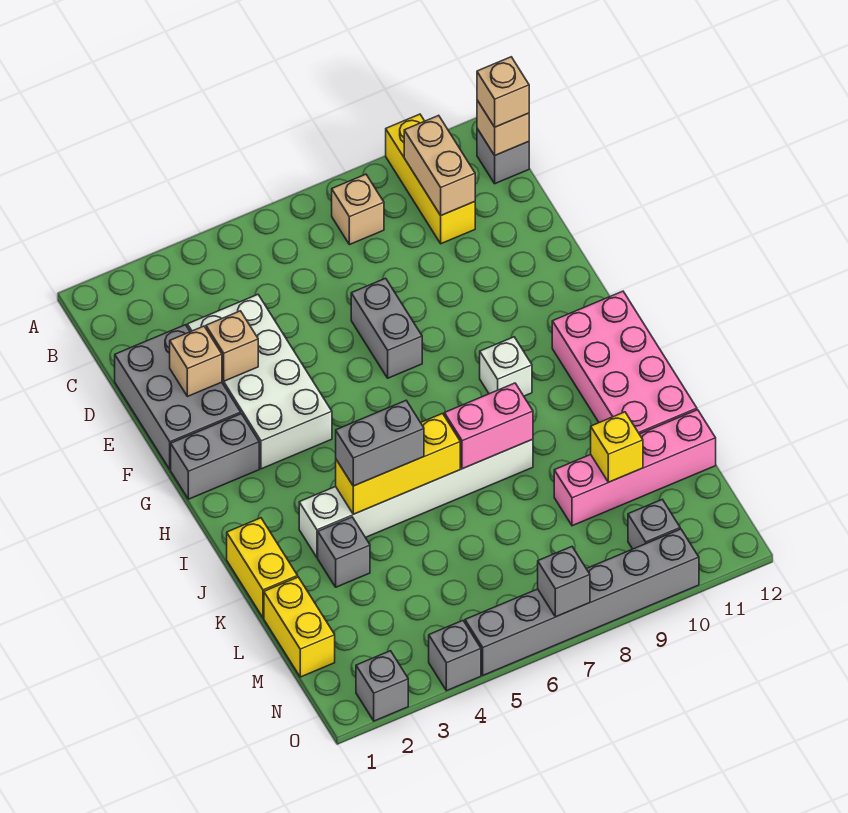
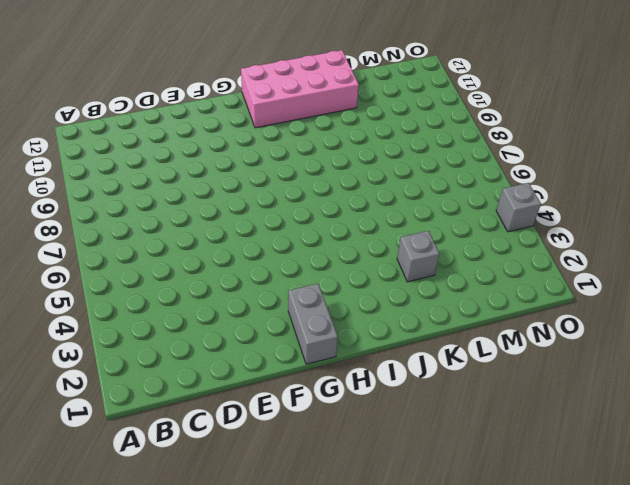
none -> yellow brick A10:C10 level 1
none -> tan brick B8 level 1
none -> grey brick B12 level 1

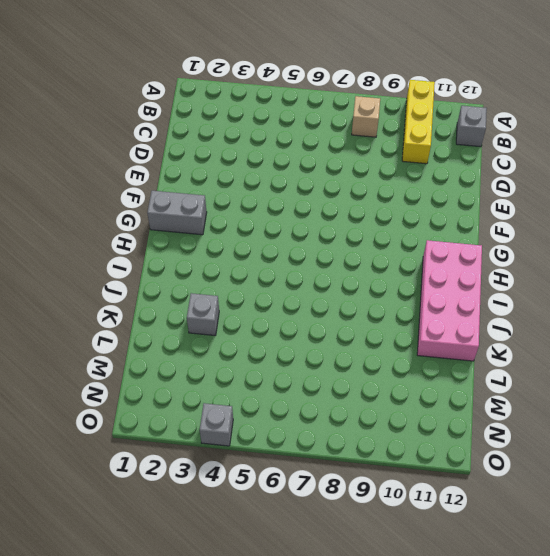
none -> grey brick D1:F2 level 1
none -> white brick D3:G4 level 1
none -> grey brick E7:F7 level 1

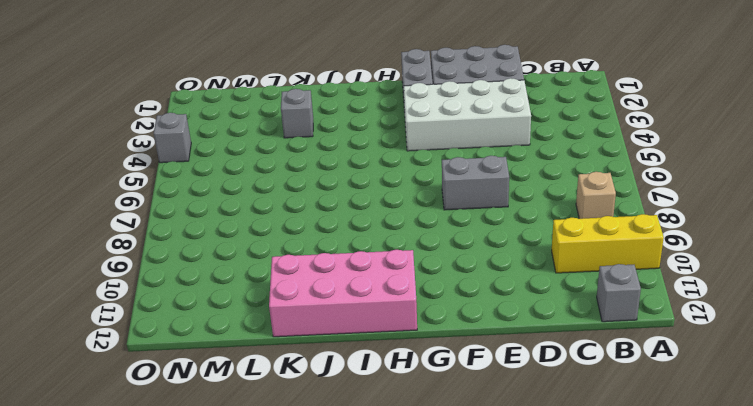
none -> white brick H9 level 1
none -> yellow brick J1:K1 level 1
none -> white brick J3:J8 level 1

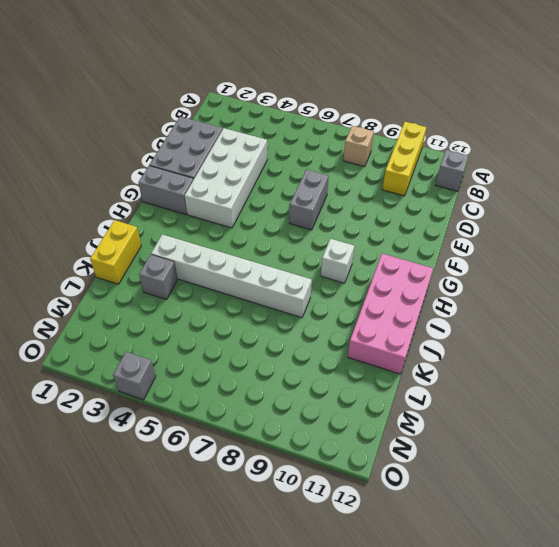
none -> yellow brick L1:M1 level 1
none -> pink brick L9:L12 level 1
none -> grey brick N10 level 1

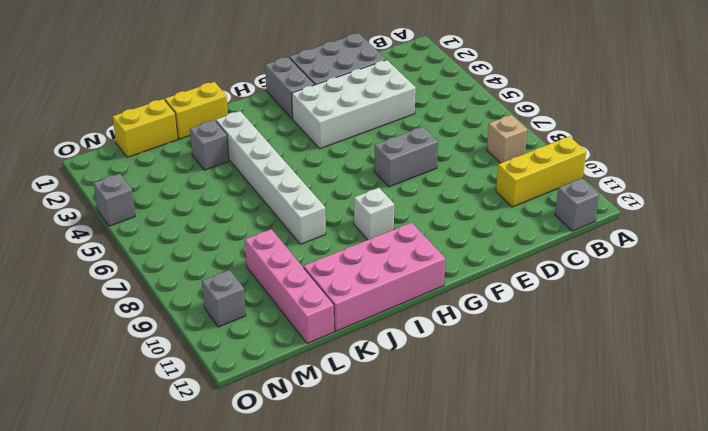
none -> grey brick O2 level 1
none -> grey brick O5:O10 level 1
none -> tan brick B10:C10 level 2

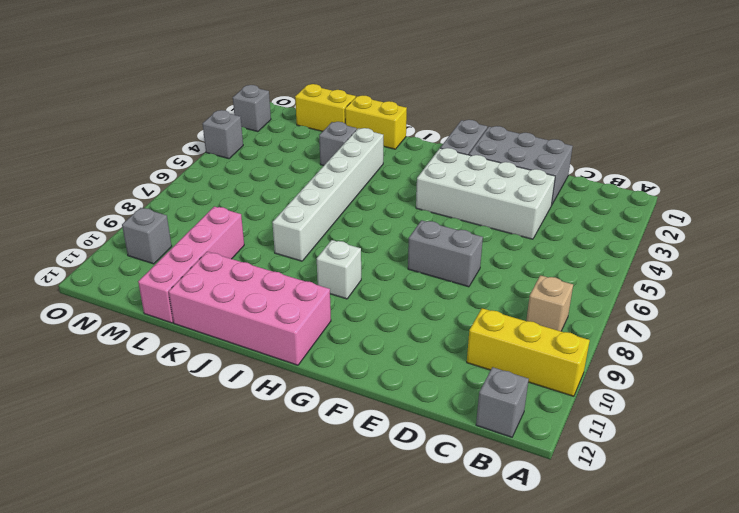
none -> grey brick O5:O10 level 1
none -> tan brick B10:C10 level 2
none -> tan brick B12 level 2

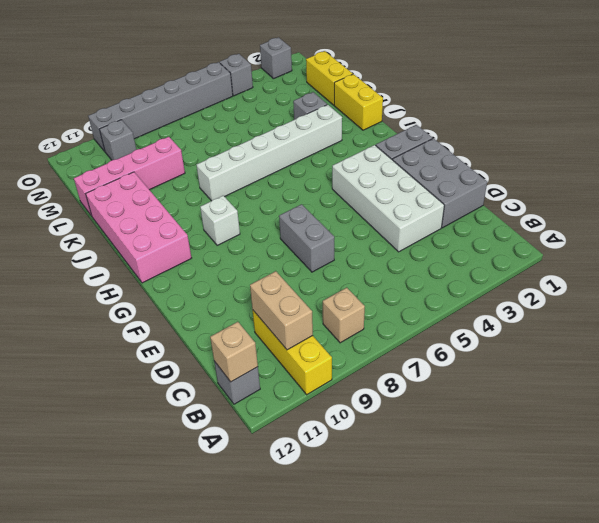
none -> tan brick E2 level 2
none -> tan brick E3 level 2
none -> yellow brick J4:J6 level 2

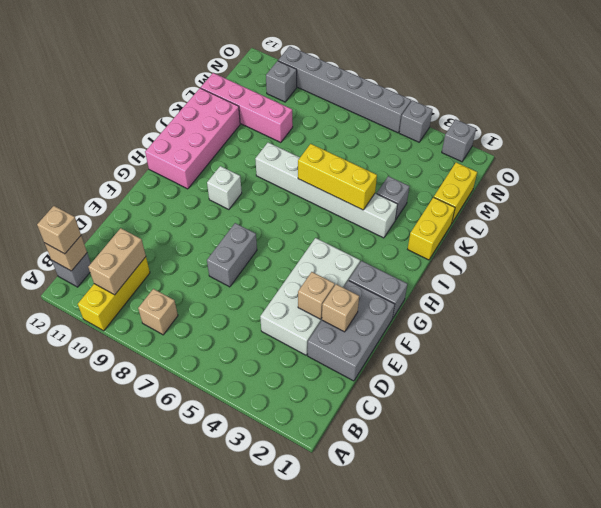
none -> pink brick J7:J8 level 2
none -> yellow brick L10 level 2
none -> grey brick O7 level 2

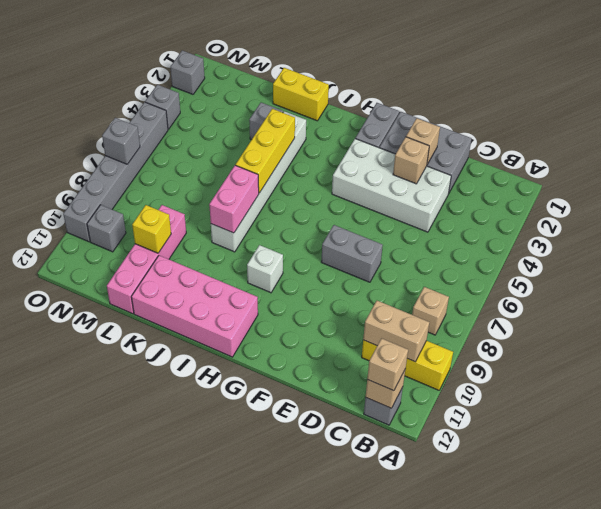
none -> yellow brick L1:M1 level 1
none -> grey brick J4:J5 level 3

